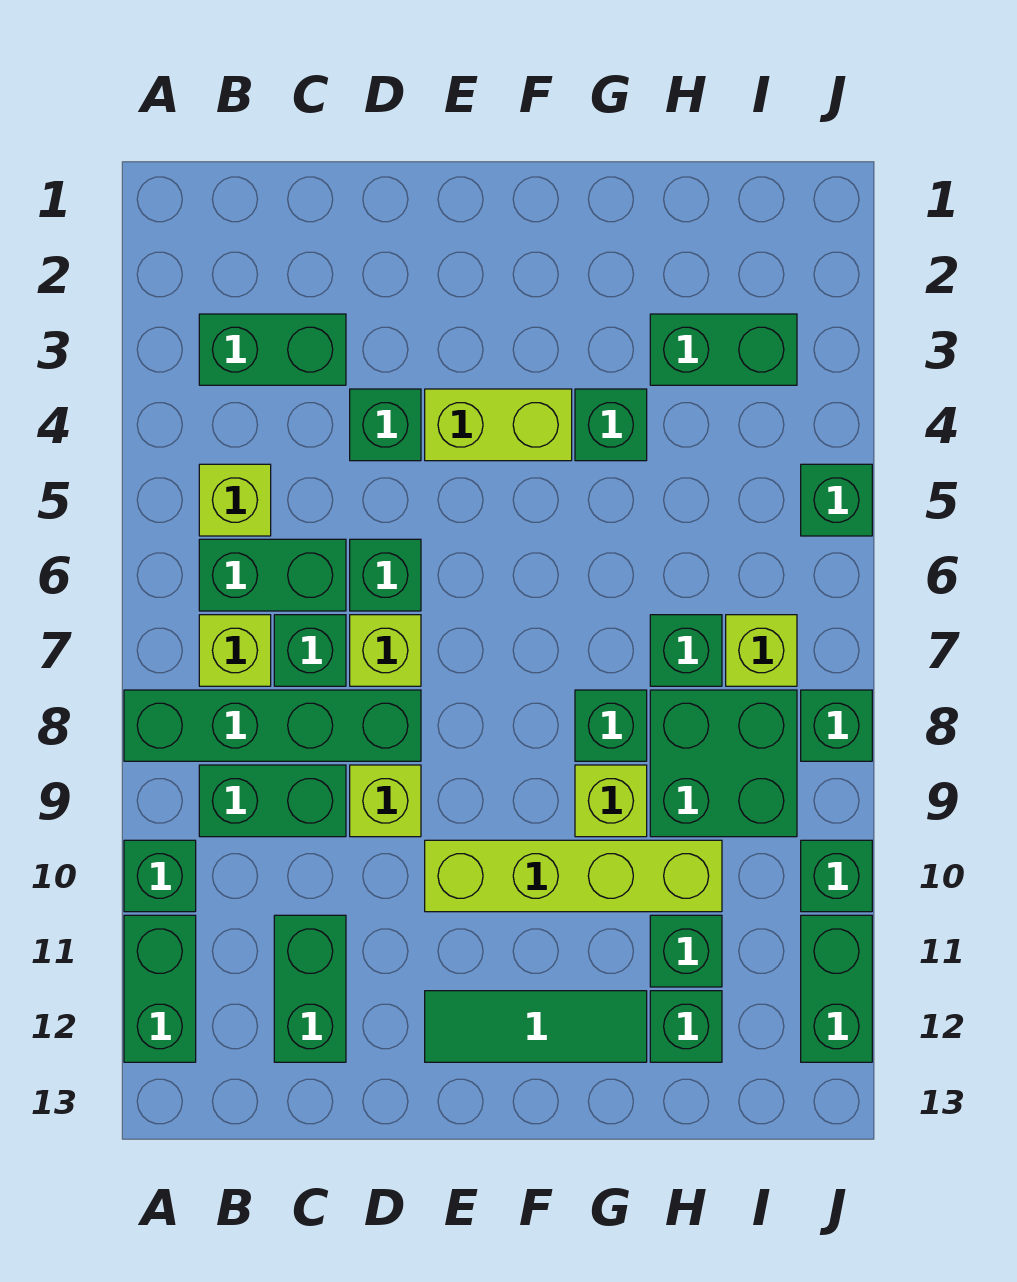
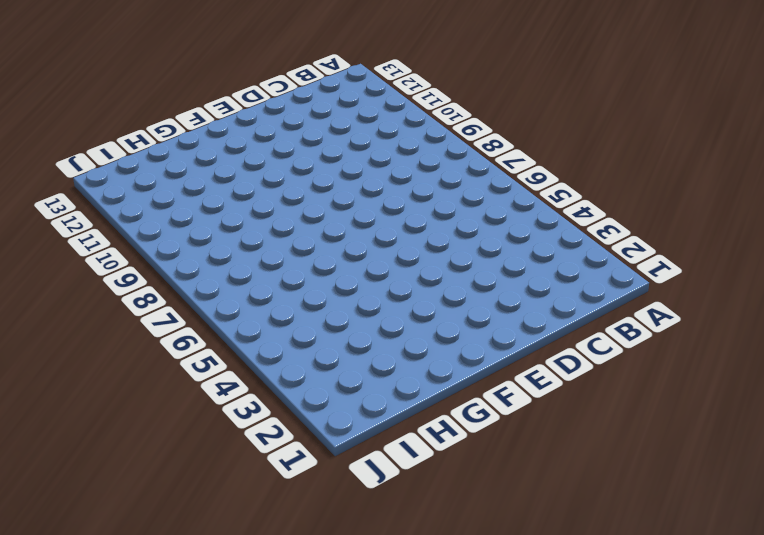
none -> green brick A8:D8 level 1
none -> green brick A10 level 1
none -> green brick A11:A12 level 1
none -> green brick B3:C3 level 1

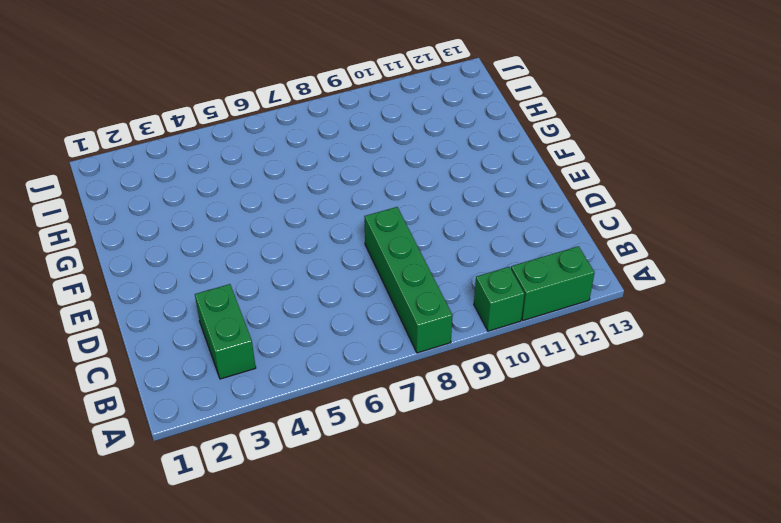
none -> lime brick B5 level 1
none -> green brick B6:C6 level 1
none -> lime brick B7 level 1
none -> green brick B9:C9 level 1

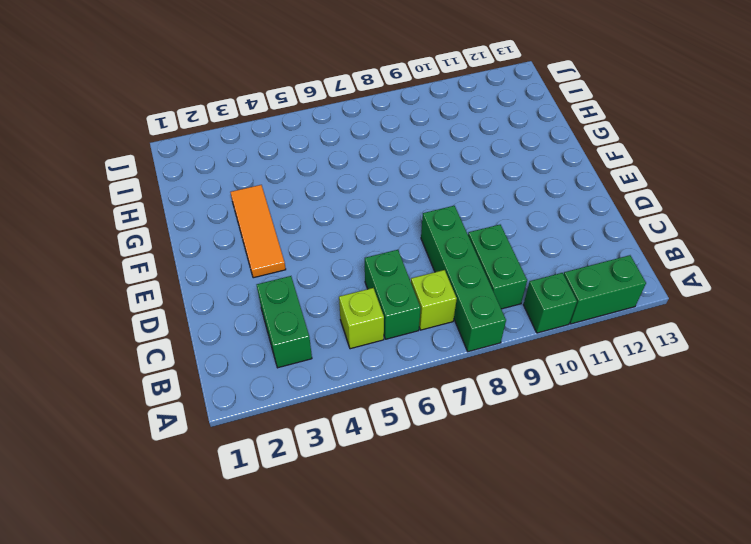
orange tile E3:G3 level 1 -> none
none -> green brick C7 level 1
none -> green brick C11:C12 level 1
none -> green brick D4 level 1
none -> green brick D6 level 1

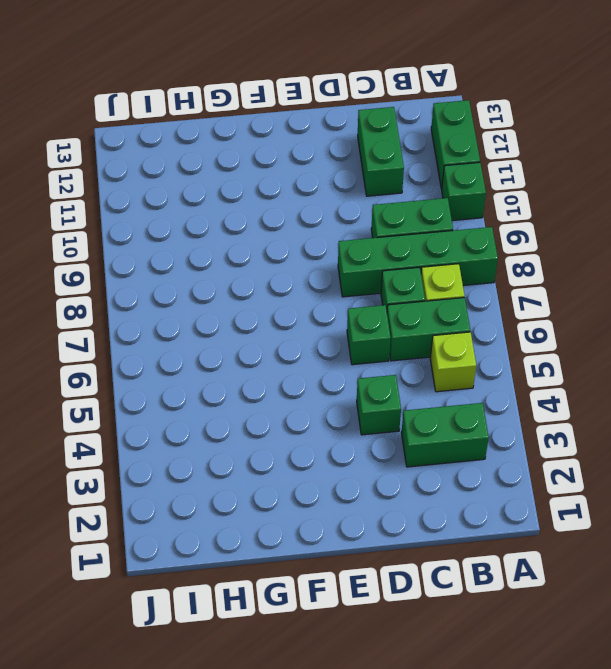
none -> lime brick D7 level 1
none -> lime brick D9 level 1
none -> lime brick E4:F4 level 1
none -> lime brick E10:H10 level 1

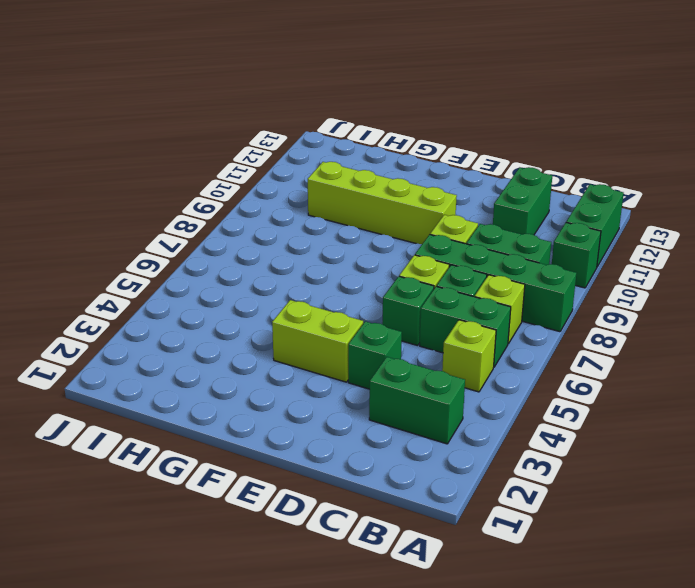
none -> green tile E12:G12 level 1
none -> green brick G4 level 1
none -> green brick G8 level 1
none -> lime brick G9 level 1

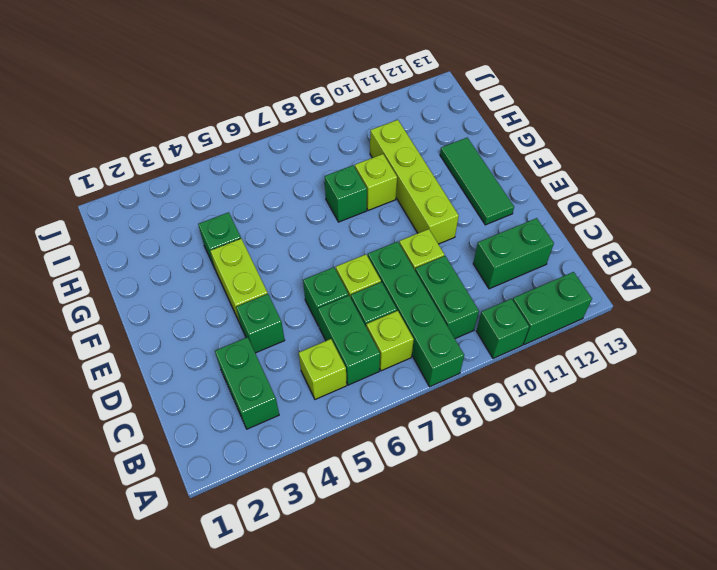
none -> green brick H3:I3 level 1
none -> green brick H7 level 1
none -> green brick H8:I9 level 1
none -> green brick H11 level 1

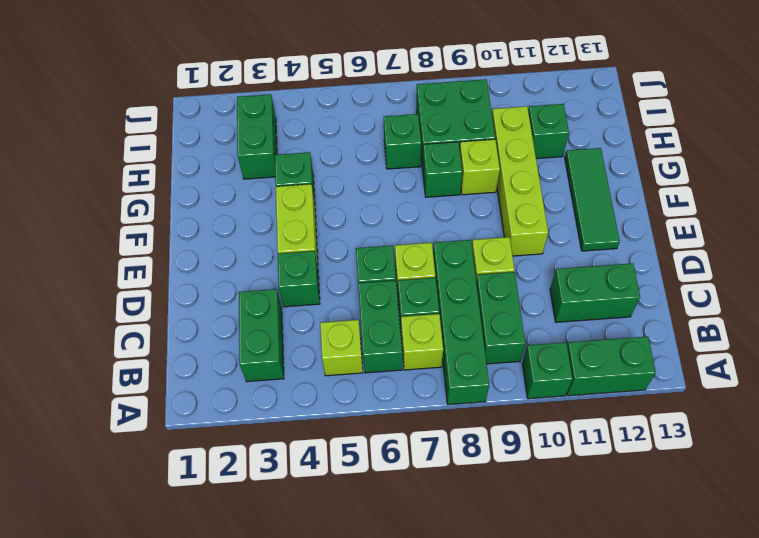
none -> green brick H12 level 1
none -> lime brick I7 level 1
none -> green brick J5 level 1
none -> green brick J8 level 1

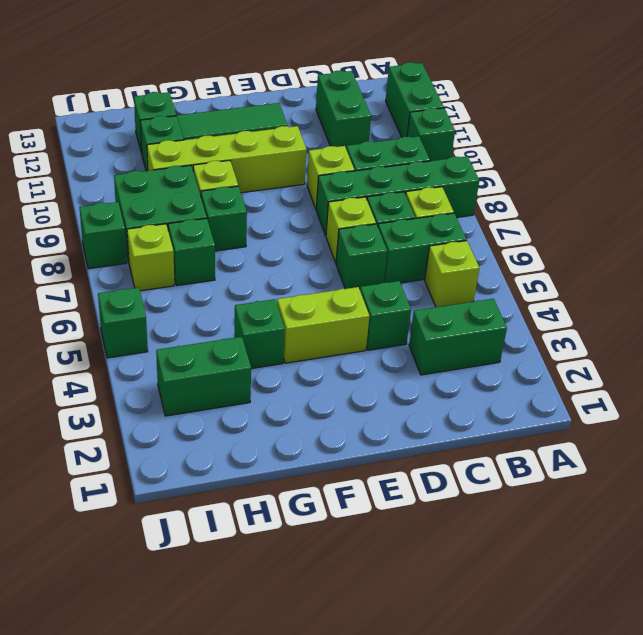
none -> green brick J10 level 1
none -> green brick J11:J12 level 1

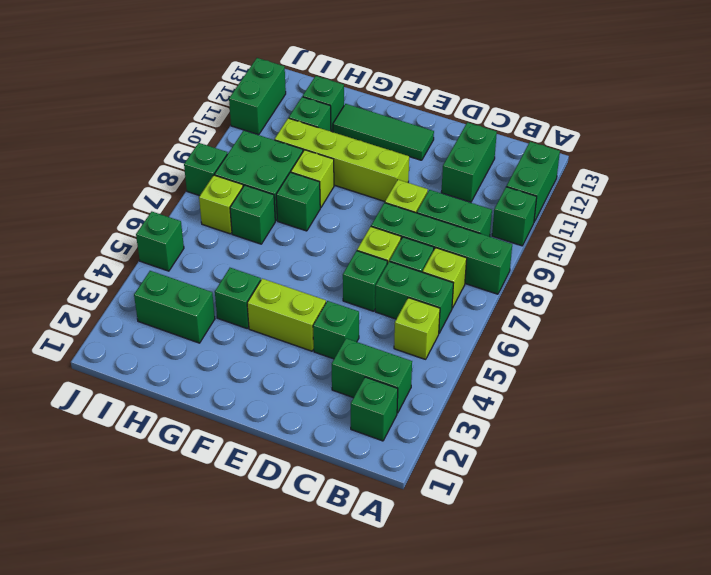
green brick B2 level 1 -> green brick J10 level 1

